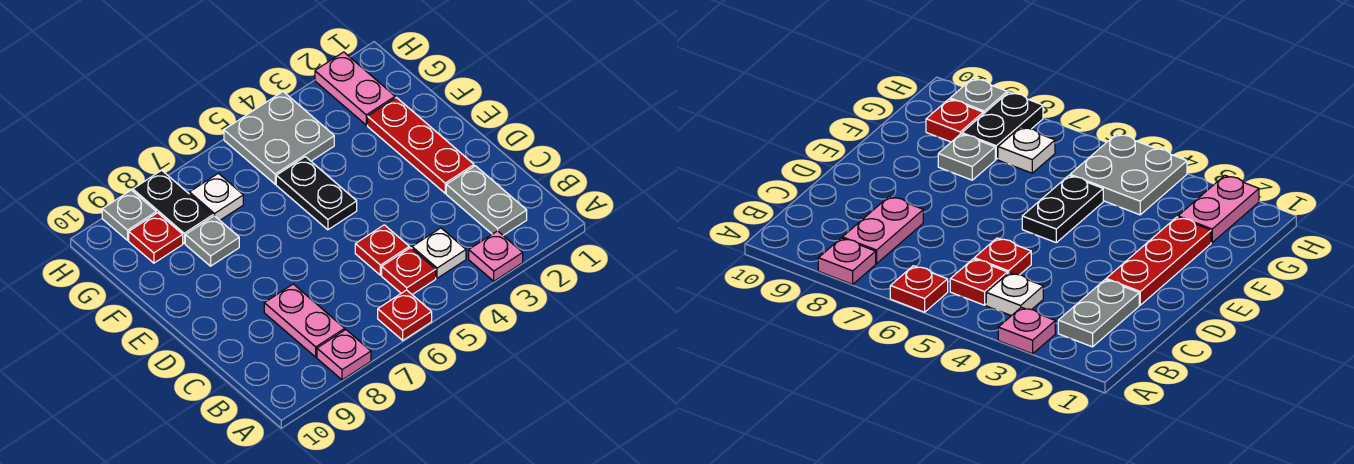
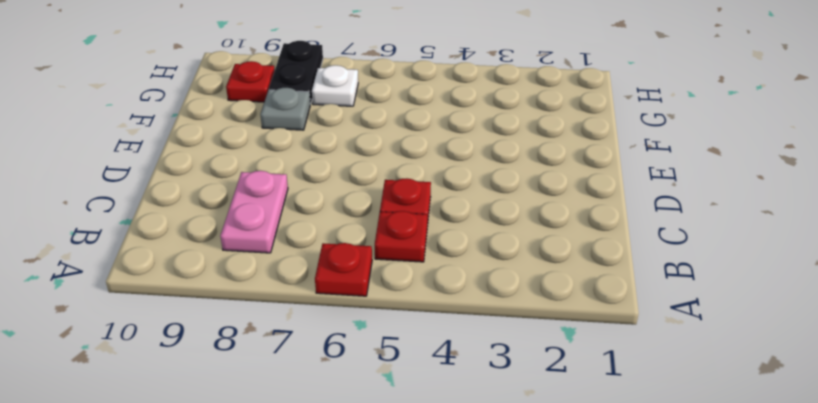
none -> pink plate A3 level 1
none -> pink plate A8 level 1
none -> grey plate B2:C2 level 1

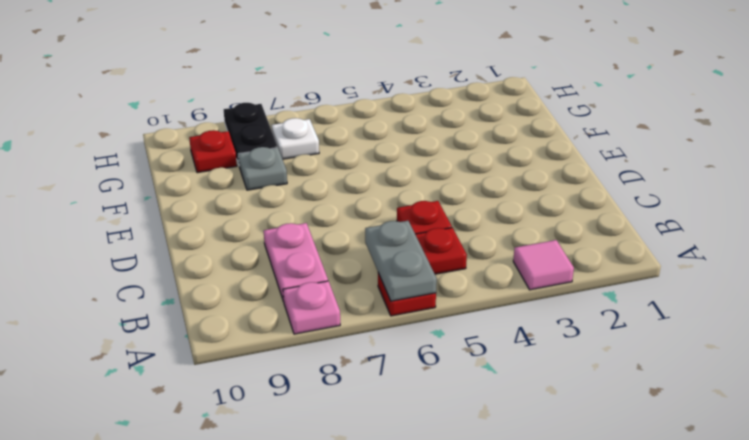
pink tile A3 level 1 -> pink plate A3 level 1
grey plate A6:B6 level 2 -> grey plate B2:C2 level 1
none -> white plate B4 level 1
none -> red plate D2:F2 level 1
none -> black plate E5:F5 level 1

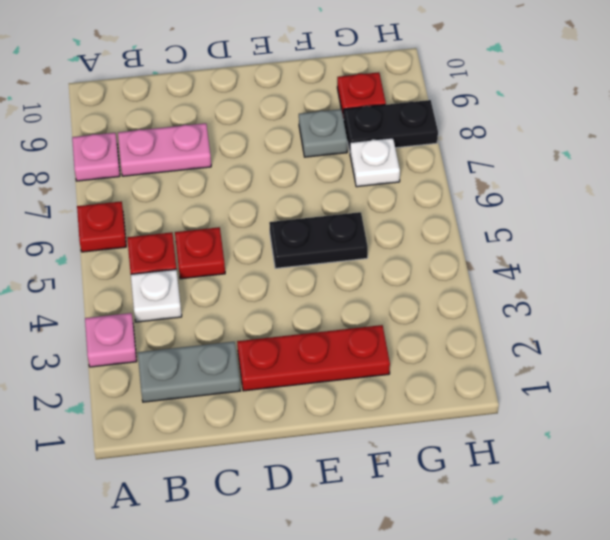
none -> pink plate G2:H2 level 1
none -> grey plate G4:H5 level 1
none -> grey plate H9 level 1

